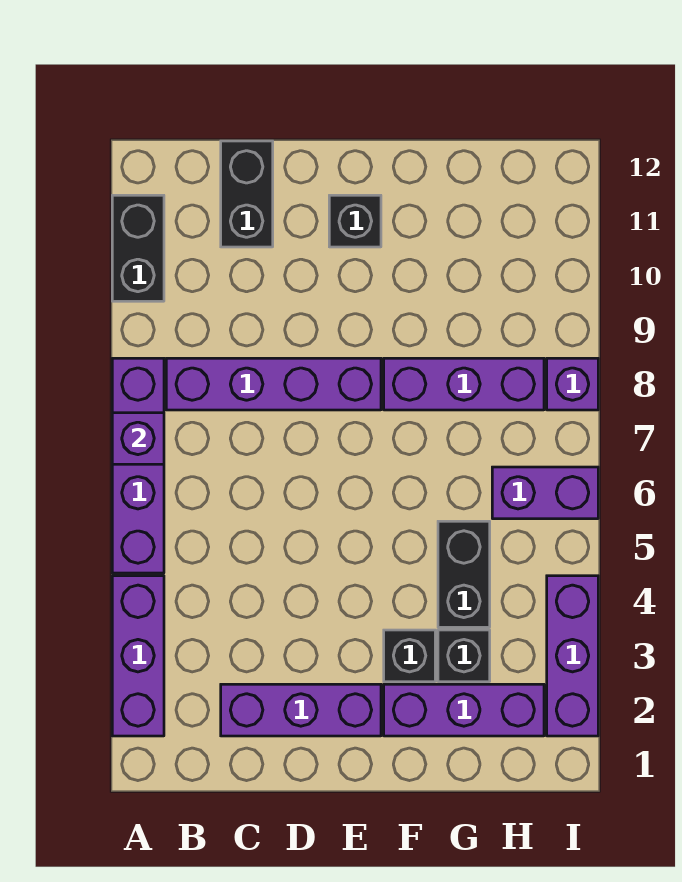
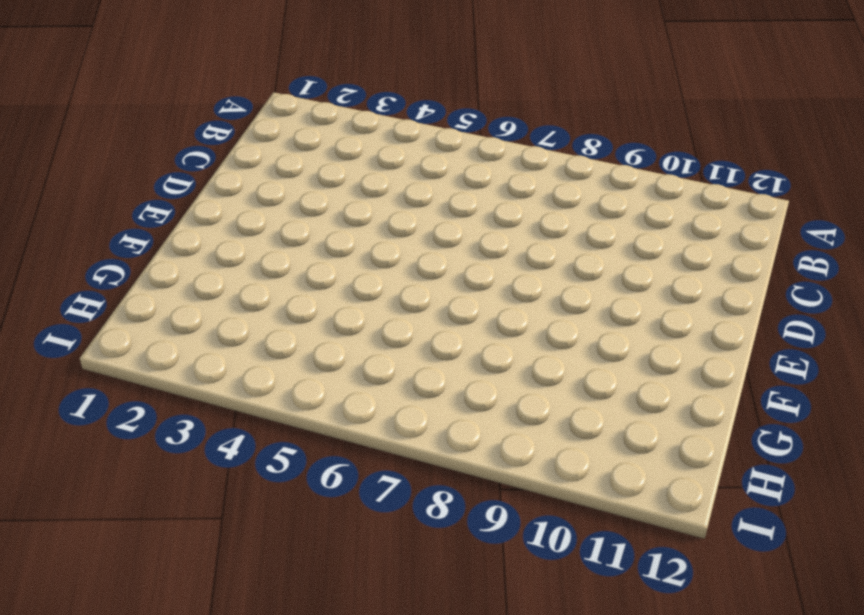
none -> purple brick A2:A4 level 1
none -> purple brick A5:A8 level 1
none -> black brick A10:A11 level 1

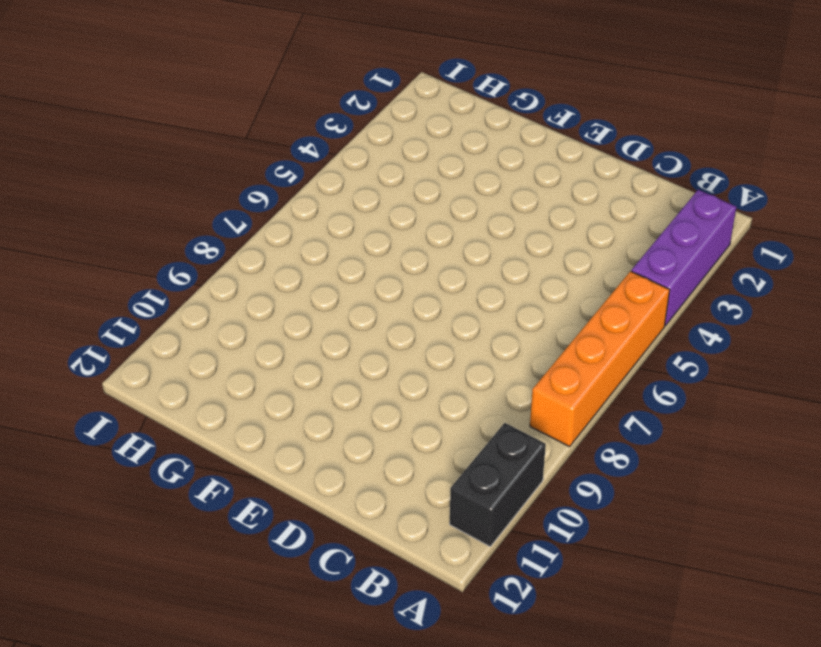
orange brick A5:A8 level 1 -> purple brick A5:A8 level 1
none -> purple brick B8:E8 level 1
none -> purple brick C2:E2 level 1
none -> black brick C11:C12 level 1

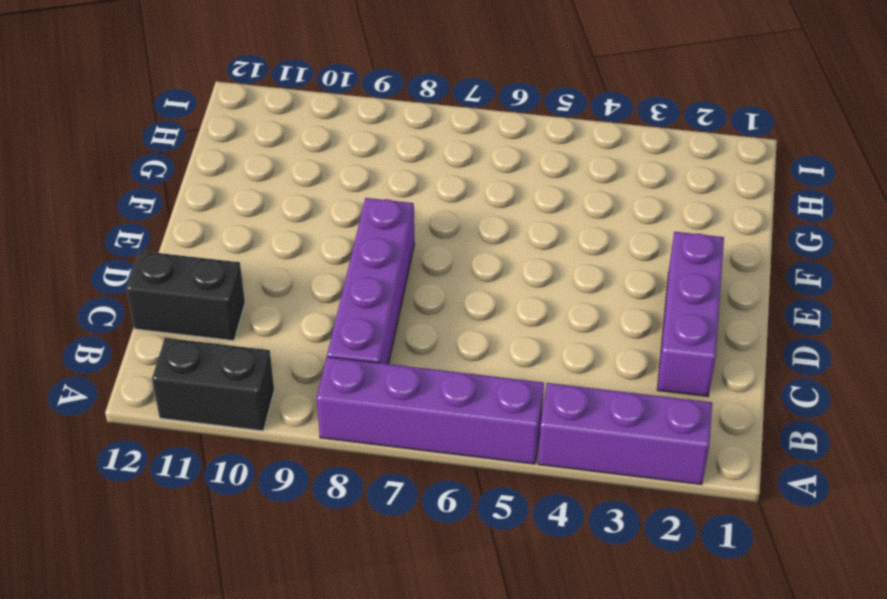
none -> black brick E11 level 1
none -> purple brick F2:H2 level 1
none -> black brick F3 level 1

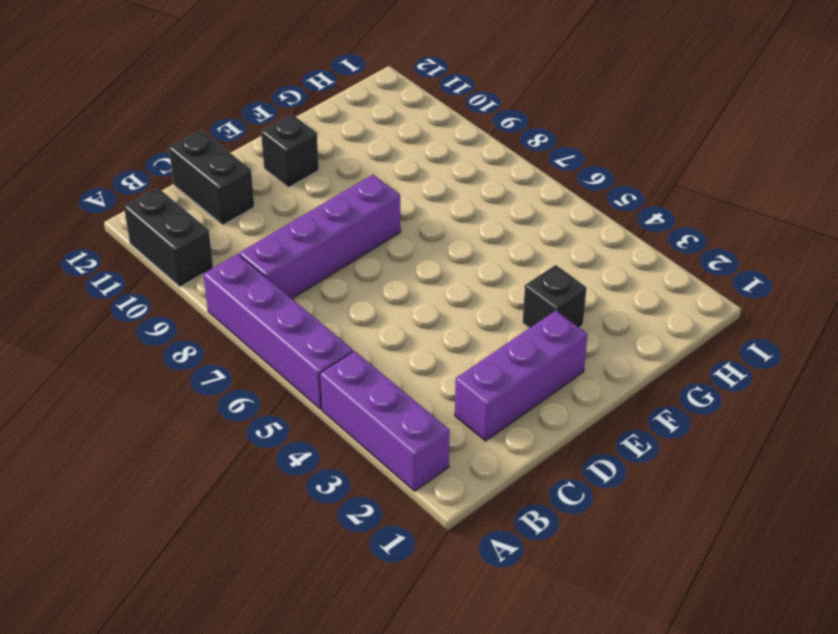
none -> purple brick F2:H2 level 1
none -> purple brick F8:H8 level 1
none -> black brick G3 level 1

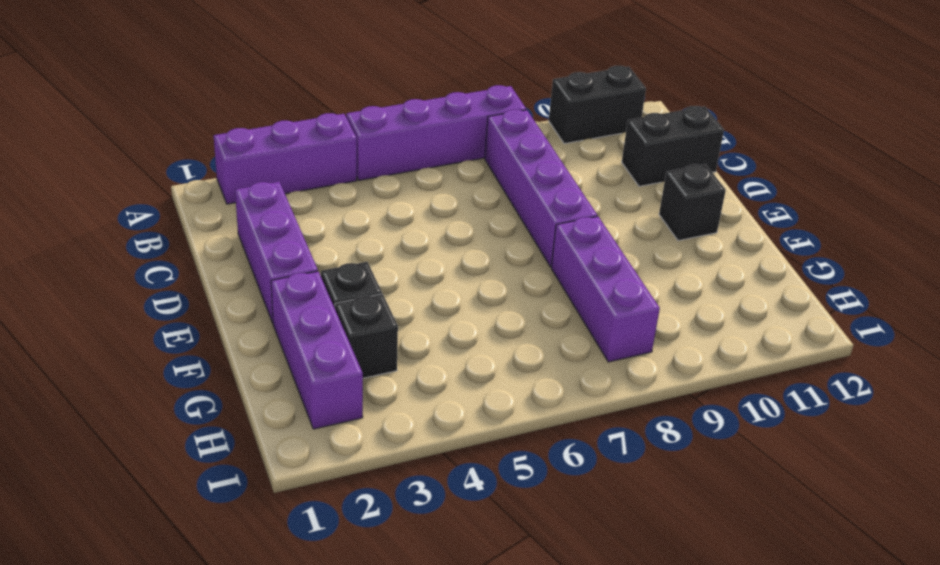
none -> black brick G4:G5 level 1
none -> purple brick H6:I6 level 1
none -> purple brick I2:I4 level 1

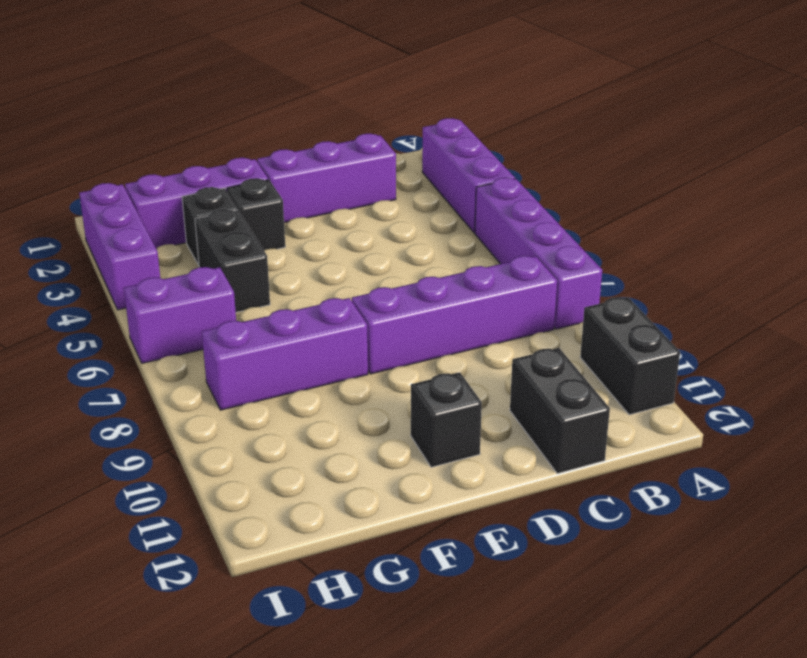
none -> purple brick I8 level 1
none -> purple brick A7 level 2

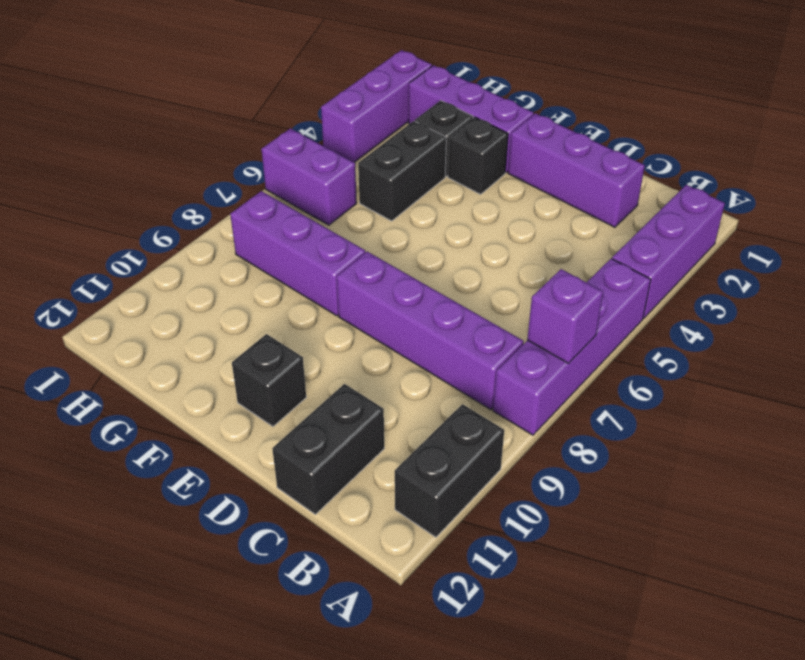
none -> purple brick I8 level 1

